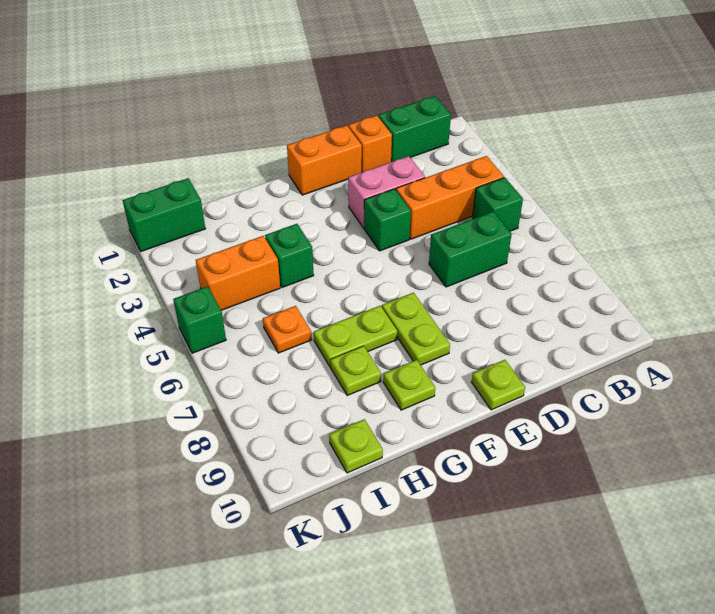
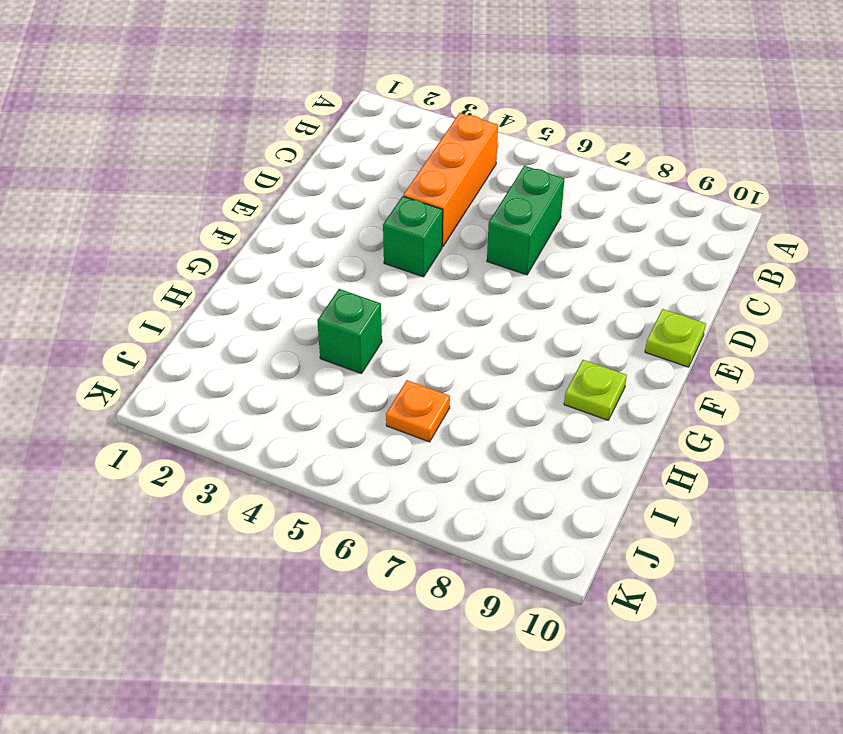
none -> green brick B1:C1 level 1
none -> green brick B5 level 1
none -> orange brick D1 level 1

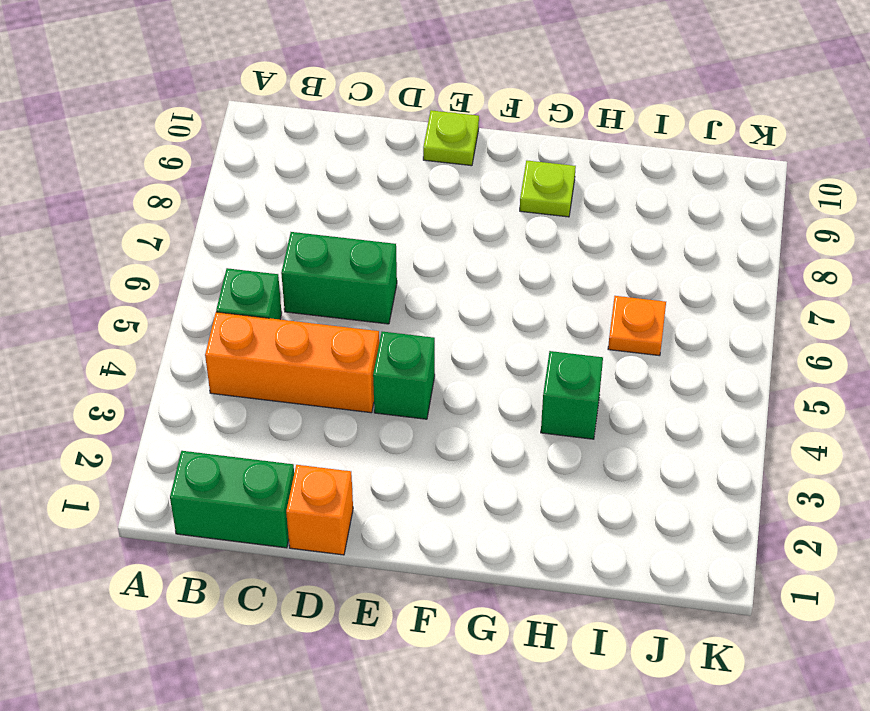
none -> pink brick D3:E3 level 1
none -> orange brick E1:F1 level 1
none -> lime plate F7:F8 level 1

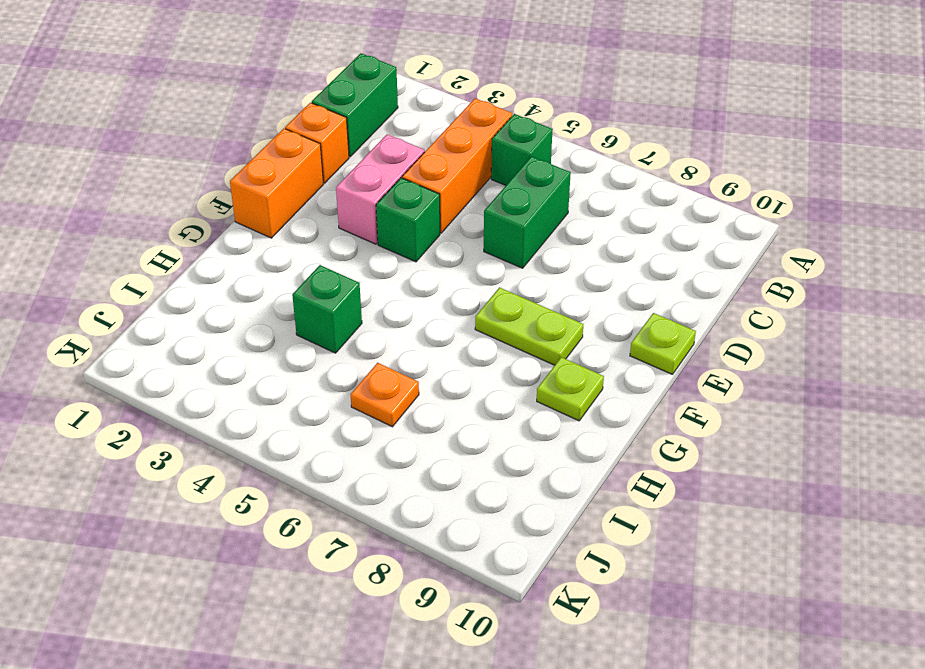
none -> lime plate G7:H7 level 1
none -> lime plate H8 level 1
none -> orange brick I4:J4 level 1

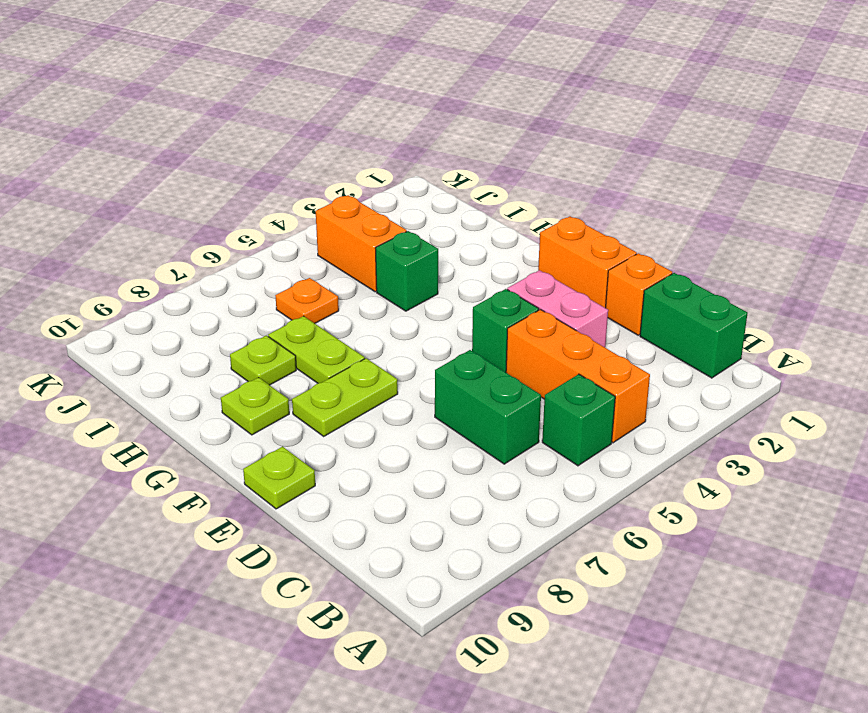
none -> lime plate I10 level 1
none -> green brick J1:K1 level 1
none -> green brick K5 level 1

